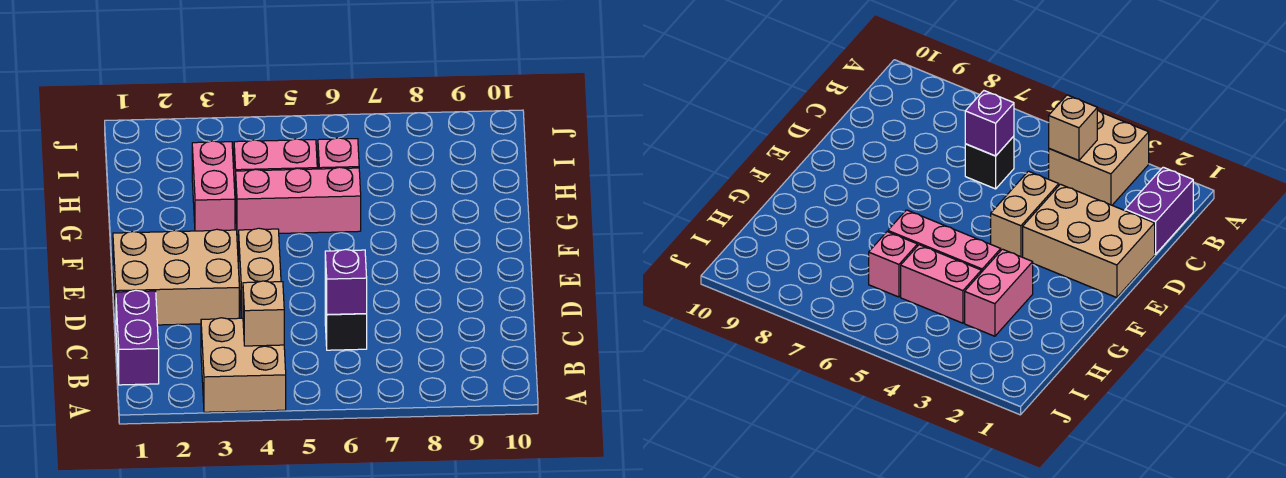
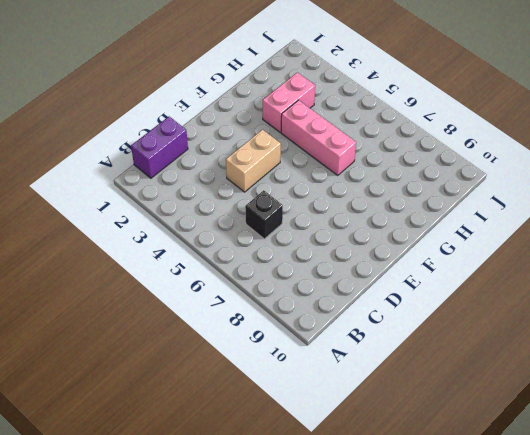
none -> tan brick A3:B4 level 1
none -> tan brick D1:E3 level 1

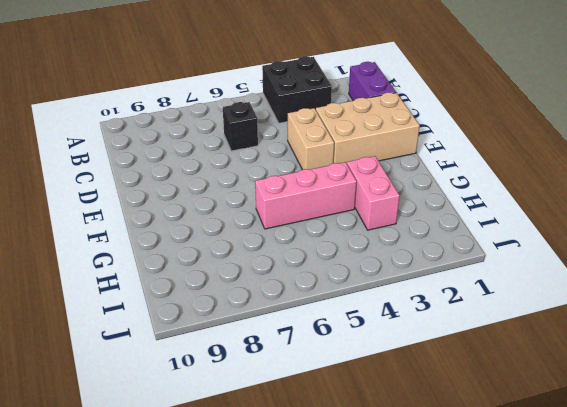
black brick A3:B4 level 1 -> tan brick A3:B4 level 1
none -> pink brick H4:H5 level 1
none -> pink brick H6 level 1

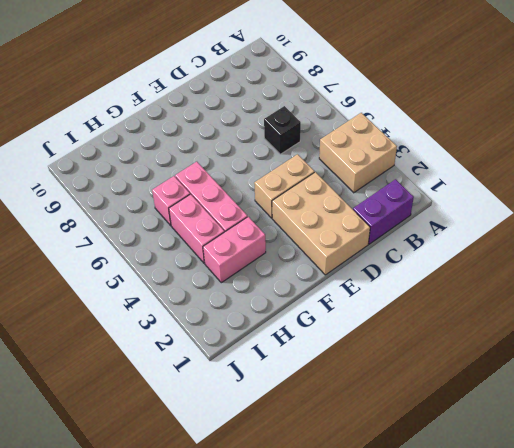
none -> tan brick B4 level 2
none -> purple brick C6 level 2

